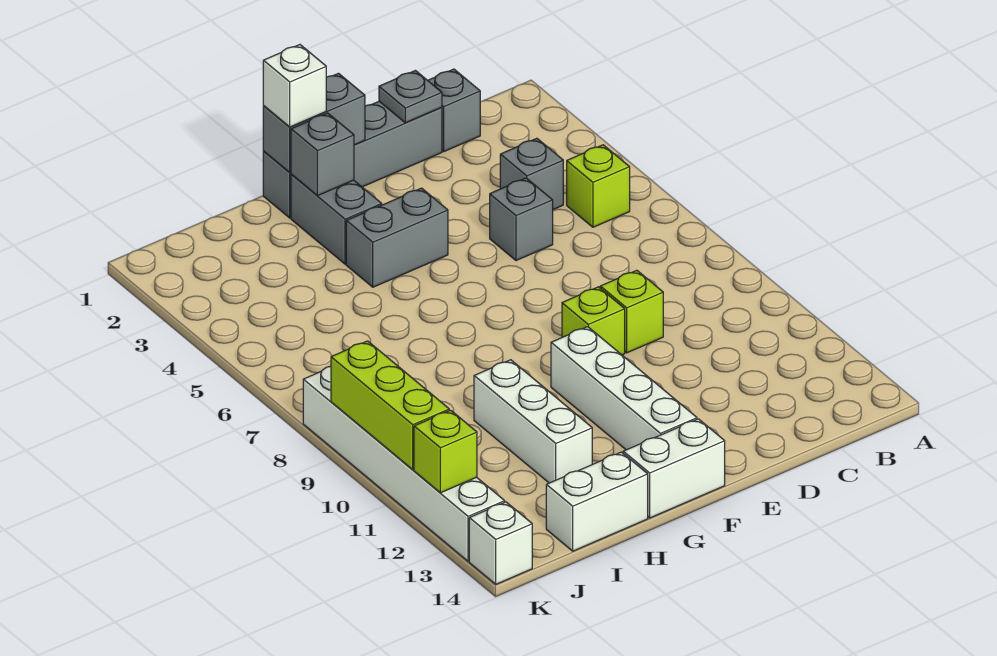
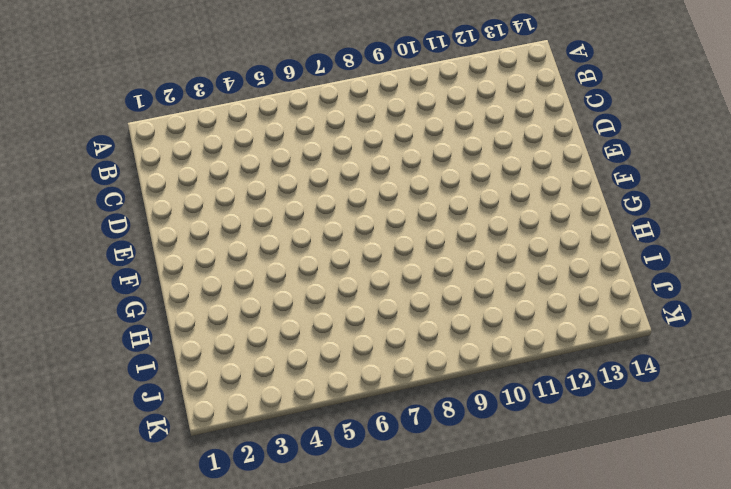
none -> lime brick B5 level 1
none -> grey brick C1 level 1
none -> grey brick C4 level 1

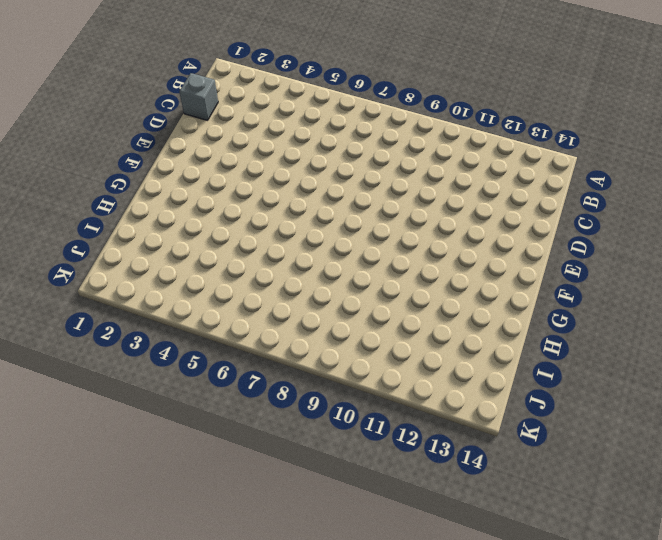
none -> lime brick B5 level 1
none -> grey brick C4 level 1
none -> grey brick D1:G1 level 1

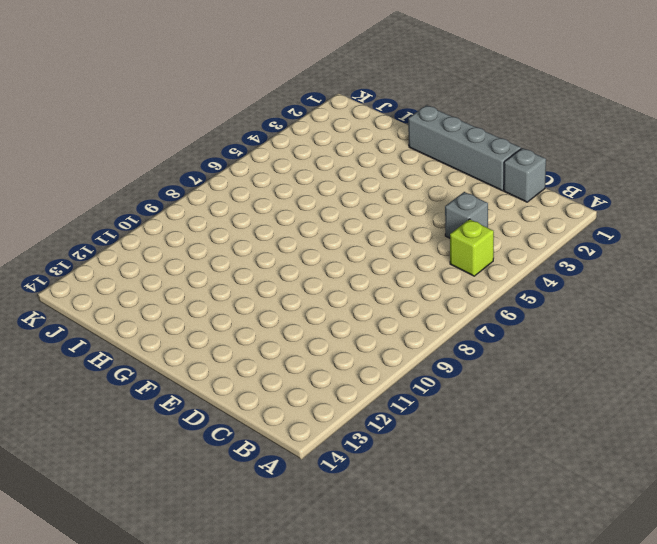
none -> grey brick D5 level 1
none -> lime brick D9 level 1
none -> lime brick E9 level 1

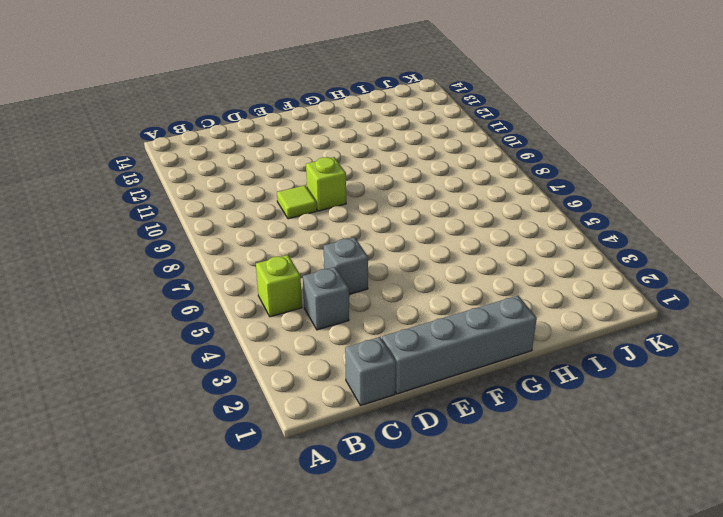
lime tile D9 level 1 -> lime brick D9 level 1
none -> grey brick F4:G4 level 1
none -> white brick F10:F13 level 1
none -> white brick F14:G14 level 1

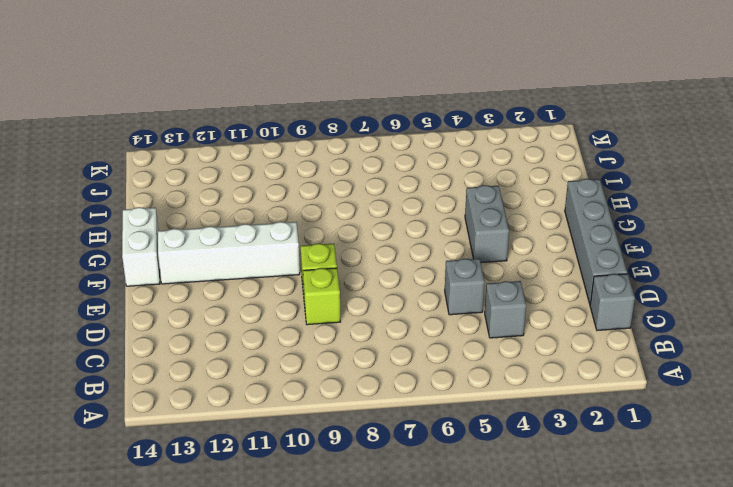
none -> lime brick B5 level 1
none -> grey brick G2:G3 level 1
none -> white brick H10:H12 level 1

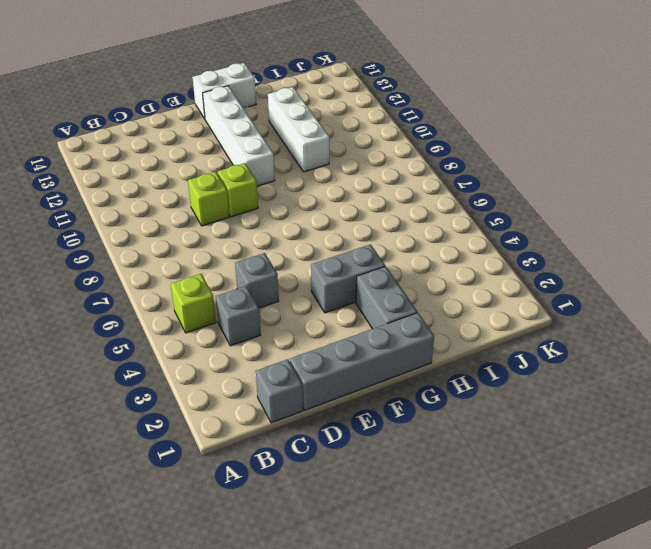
none -> white brick H14:I14 level 1
none -> white brick K8:K13 level 1
none -> white brick K14 level 1

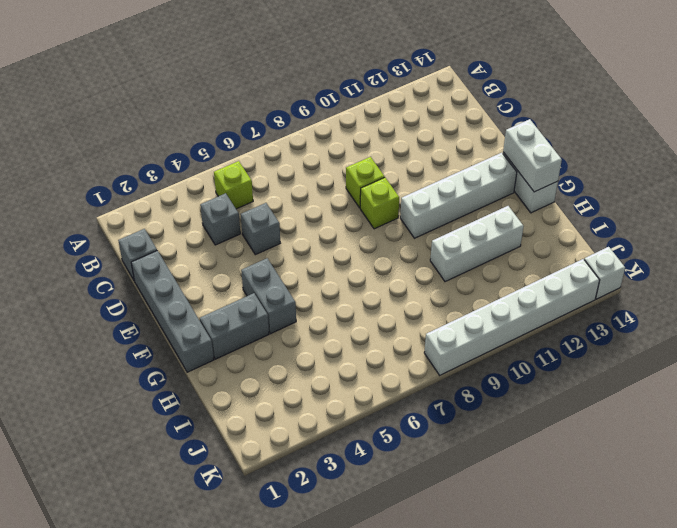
white brick F14:G14 level 2 -> white brick H14:I14 level 1
none -> grey plate D1 level 2
none -> grey brick F1:G1 level 2
none -> grey brick G2 level 2

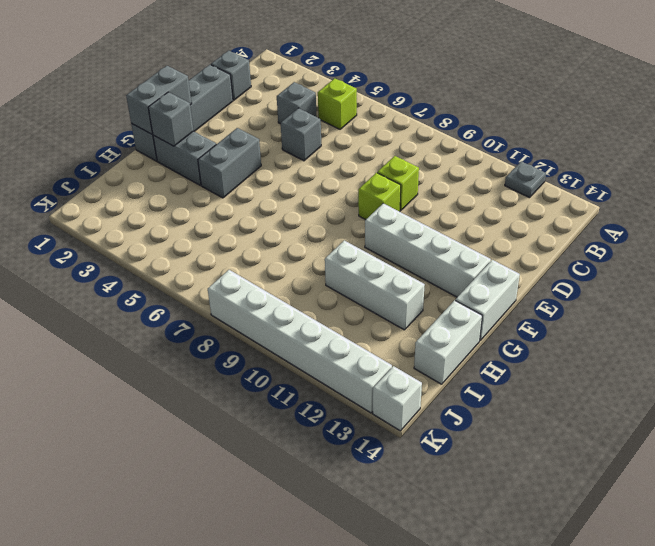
grey plate A12 level 1 -> grey plate D1 level 2
none -> lime brick K9:K11 level 2
none -> lime brick K12 level 2
none -> white brick G1 level 3

